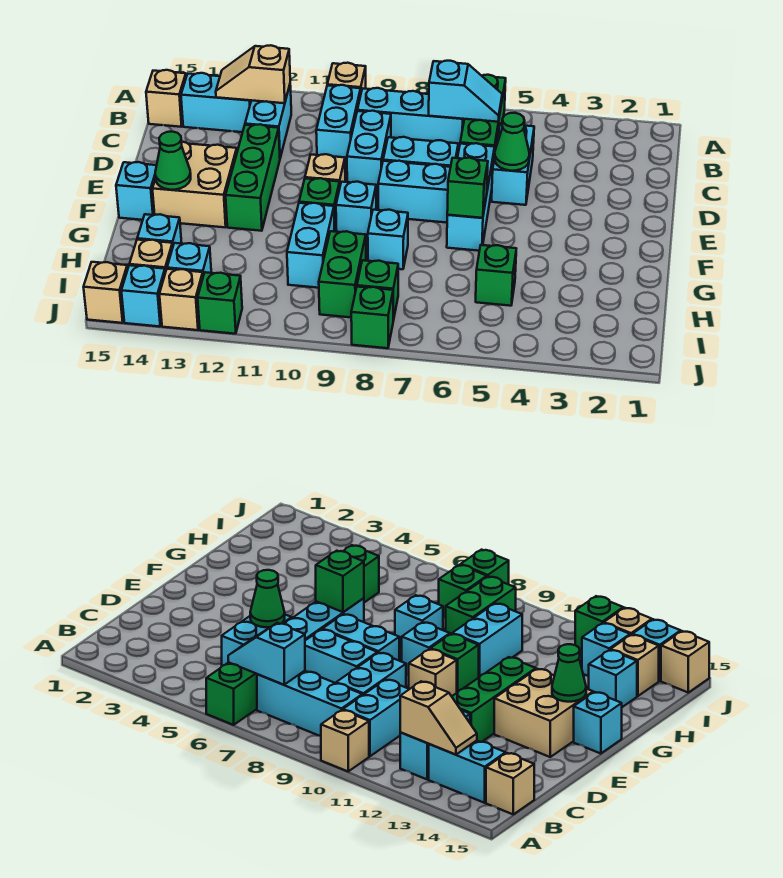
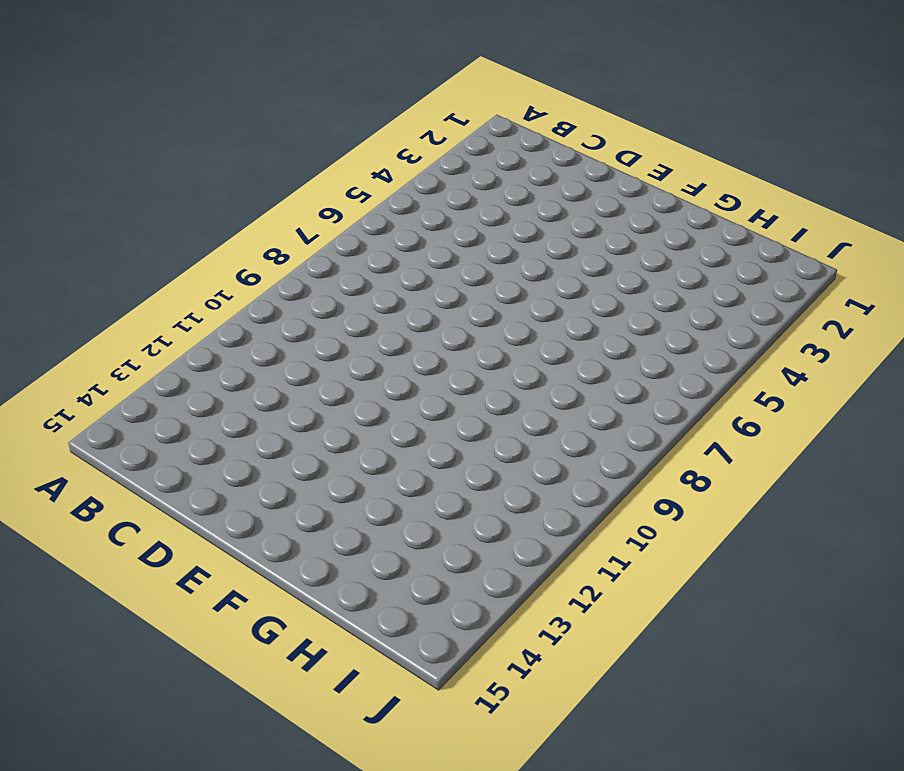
none -> green brick A6:C6 level 1
none -> tan brick A10 level 1
none -> cyan brick B7:B9 level 1
none -> cyan brick B10:C10 level 1

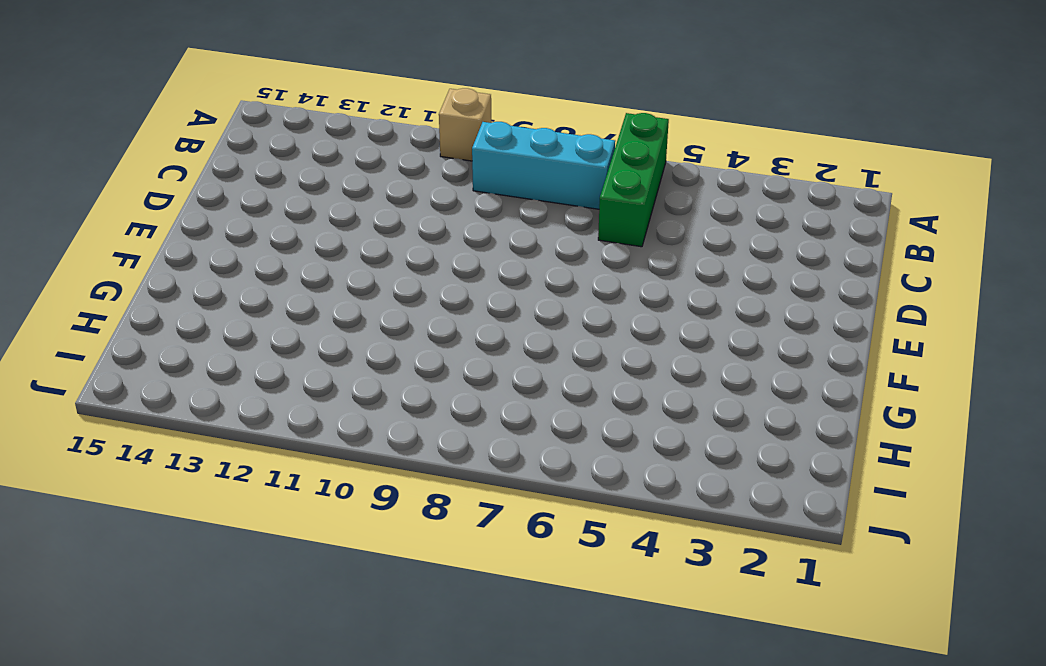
none -> cyan brick B10:C10 level 1
none -> cyan brick B12:C12 level 1
none -> cyan brick B13:B14 level 1
none -> tan brick B15 level 1

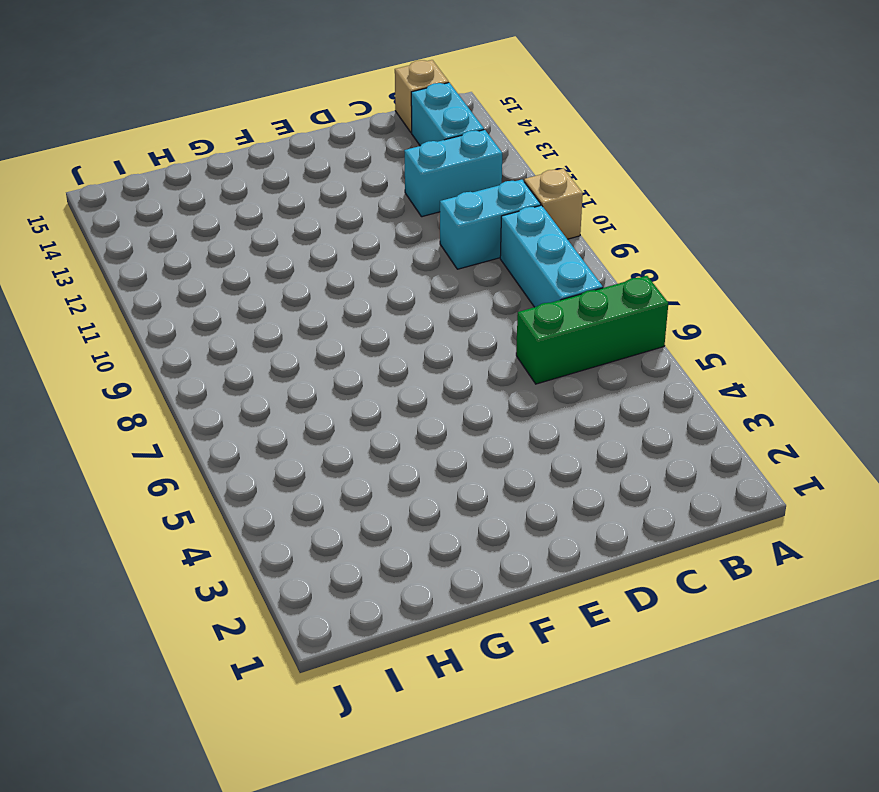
none -> cyan brick C5:D5 level 1
none -> cyan brick C9:D9 level 1
none -> cyan brick D6:F6 level 1
none -> cyan brick D7:D8 level 1

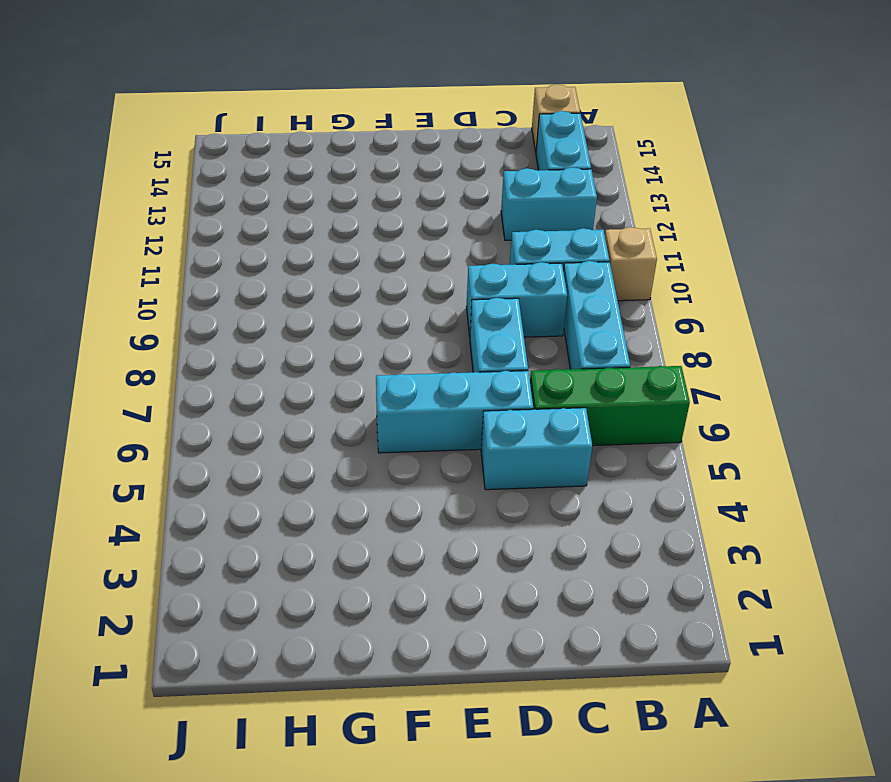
none -> green brick D12:F12 level 1
none -> cyan brick E7:E8 level 1
none -> tan brick E10 level 1
none -> tan brick E13:F14 level 1

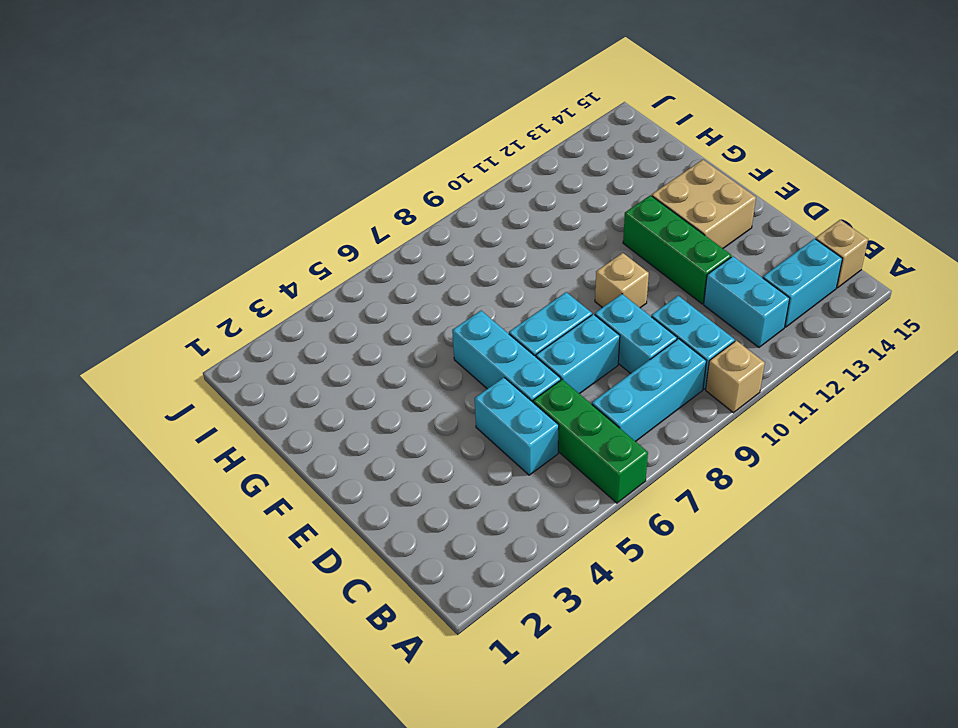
none -> cyan brick F9 level 1
none -> green brick F10 level 1
none -> cyan brick F15 level 1
none -> cyan brick G8 level 1

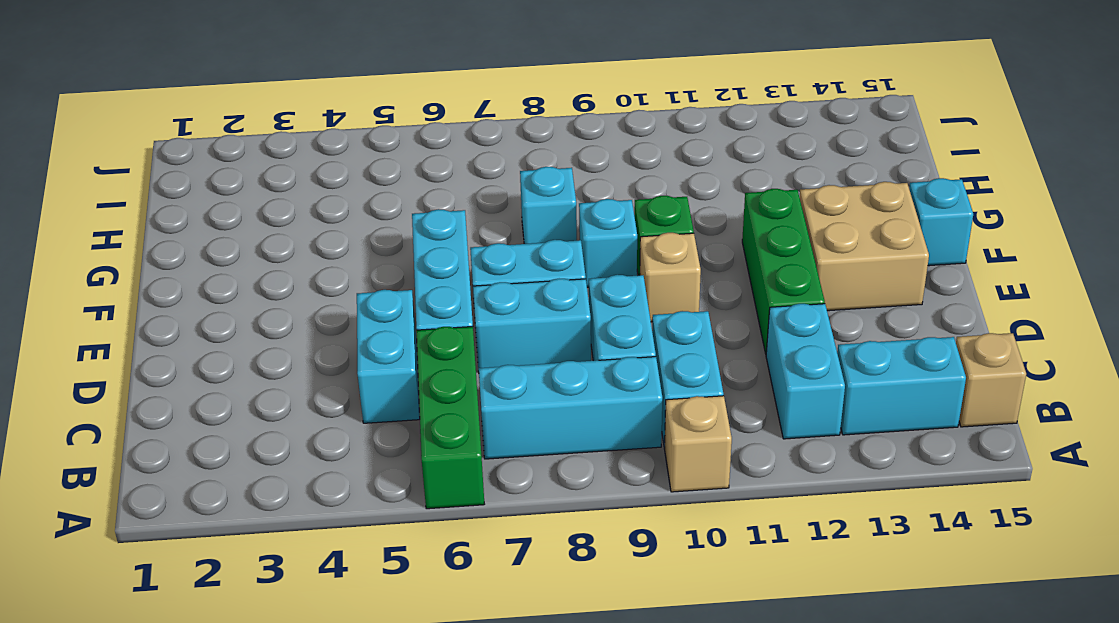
none -> cyan brick G10:H10 level 1
none -> green brick H5 level 1
none -> green brick H9:I9 level 1
none -> cyan brick H14 level 1

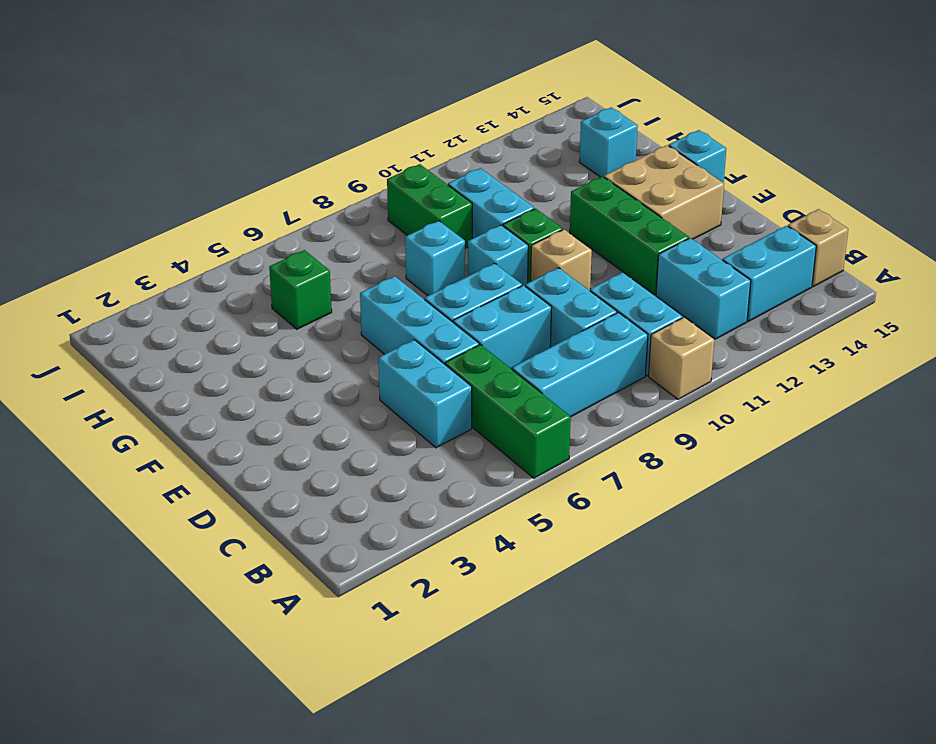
none -> green brick I8 level 1
none -> cyan brick I13 level 1
none -> tan brick I14 level 1
none -> green brick J8 level 1

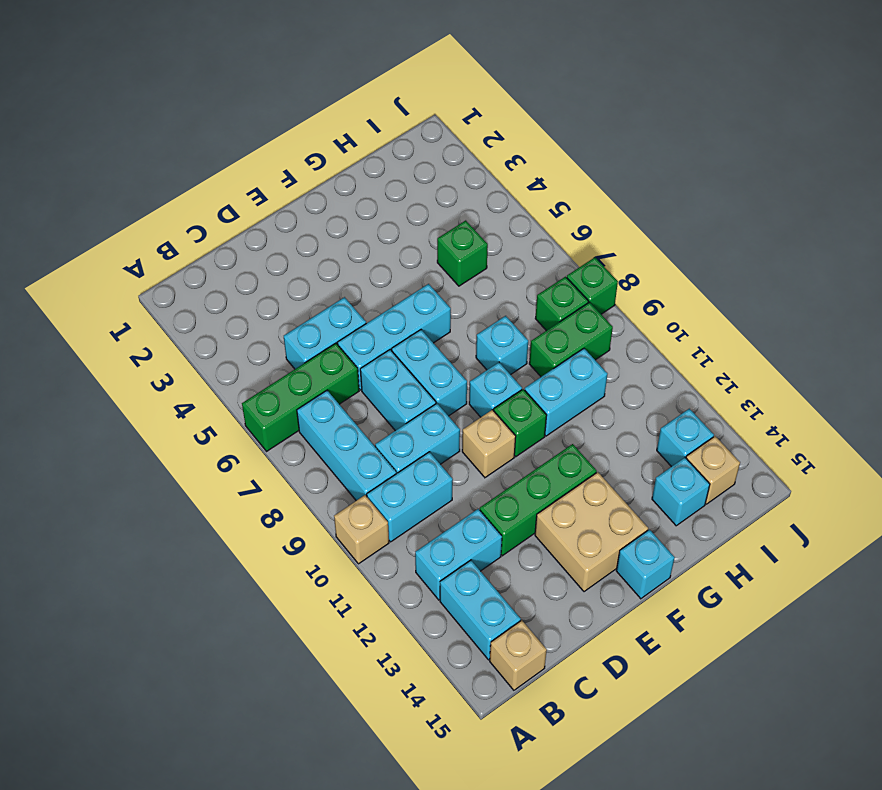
none -> green brick J12 level 1
none -> tan brick J13 level 1
none -> cyan brick J14 level 1
none -> tan brick J15 level 1

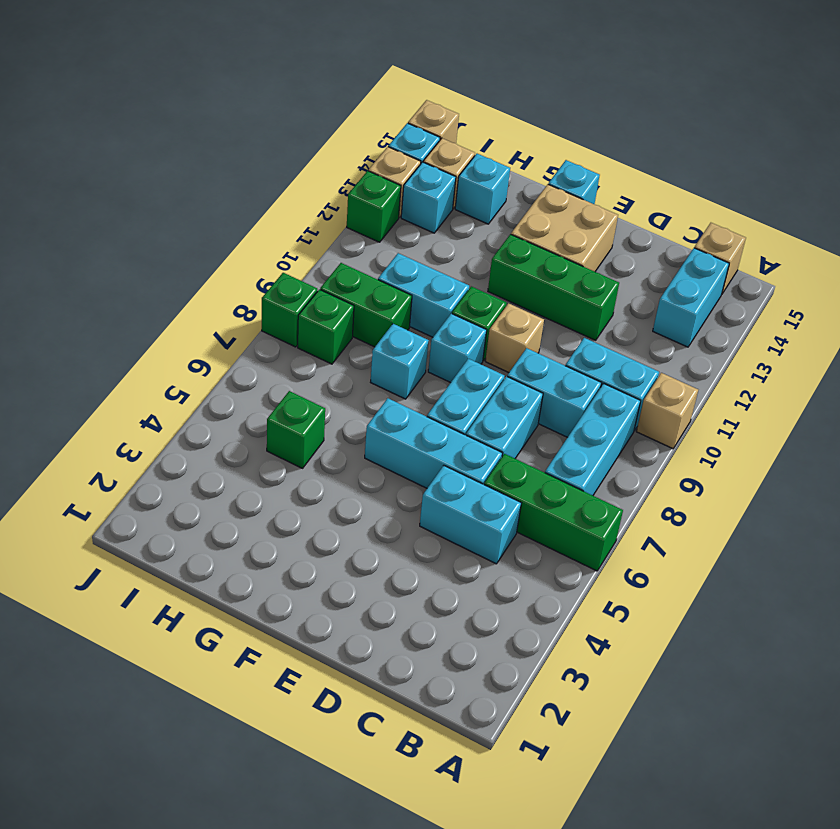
none -> cyan brick B12:C12 level 1
none -> cyan slope B6:B7 level 2 top 7
none -> tan slope B12:B13 level 2 top 12
none -> green cone D5 level 2

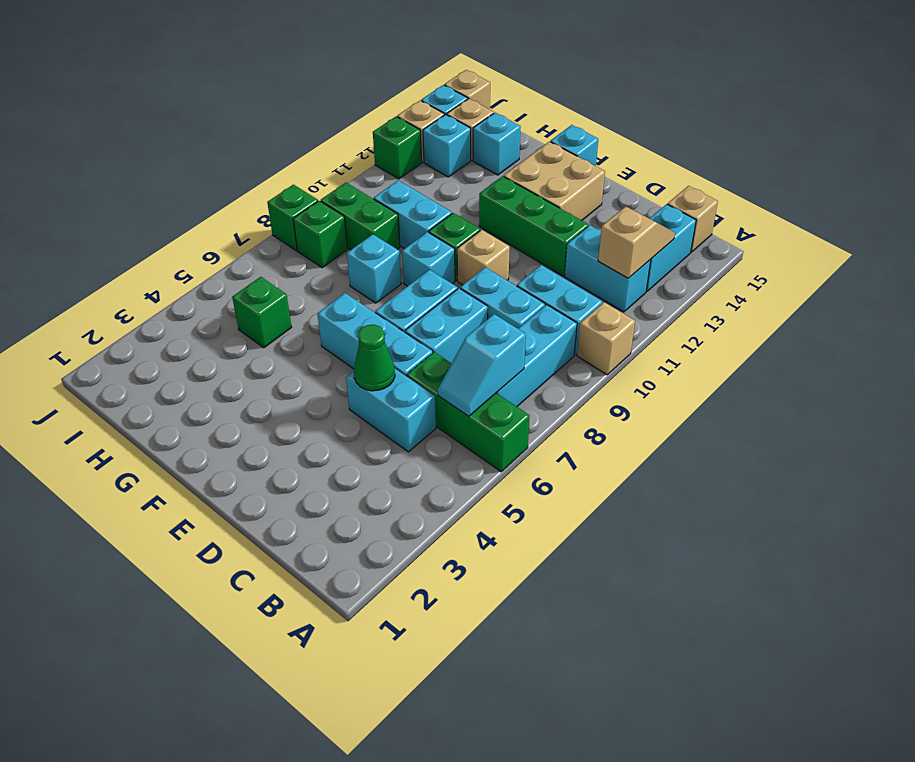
none -> green brick F6 level 2
none -> green cone F14 level 2

